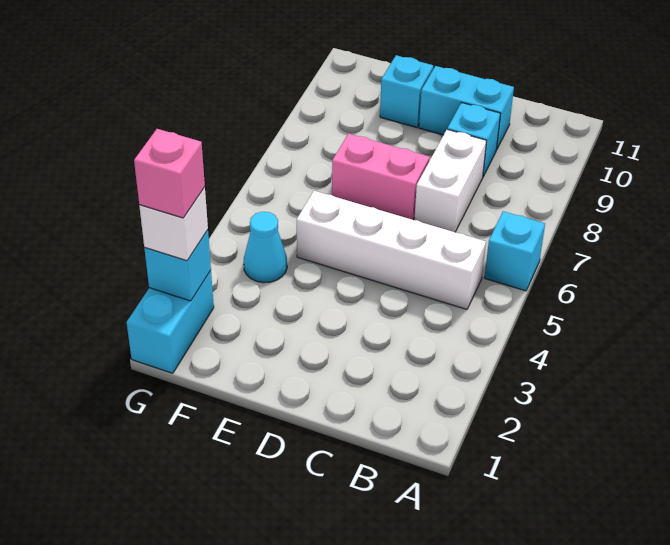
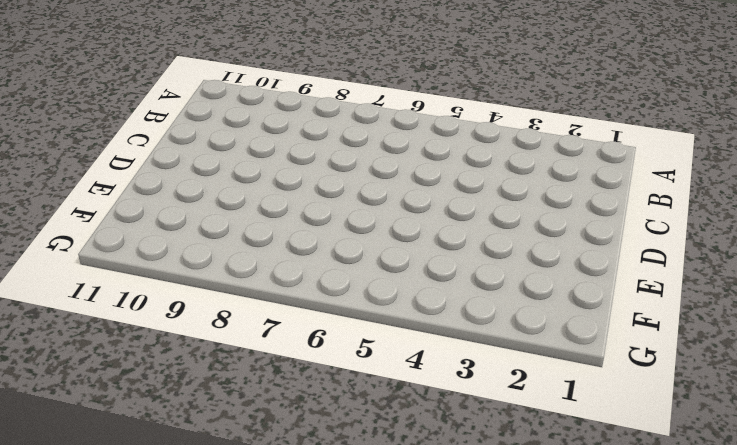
none -> cyan brick A6 level 1
none -> white brick B5:E5 level 1
none -> white brick C7:C8 level 1

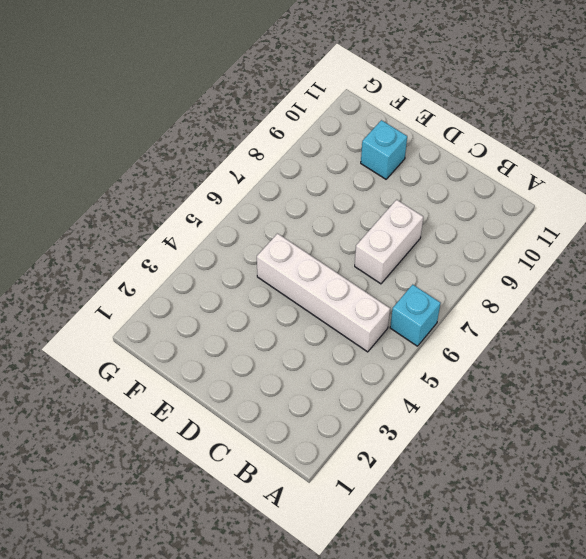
none -> cyan brick C9 level 1
none -> cyan brick C10:D10 level 1
none -> pink brick D7:E7 level 1

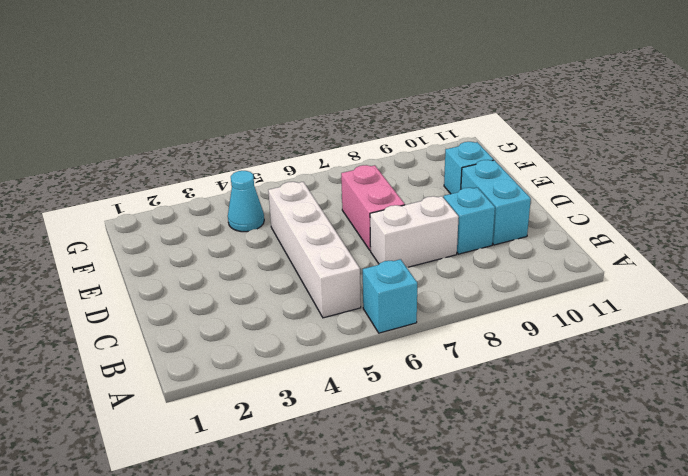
none -> cyan brick G1:G2 level 1
none -> cyan brick G2 level 2
none -> white brick G2 level 3

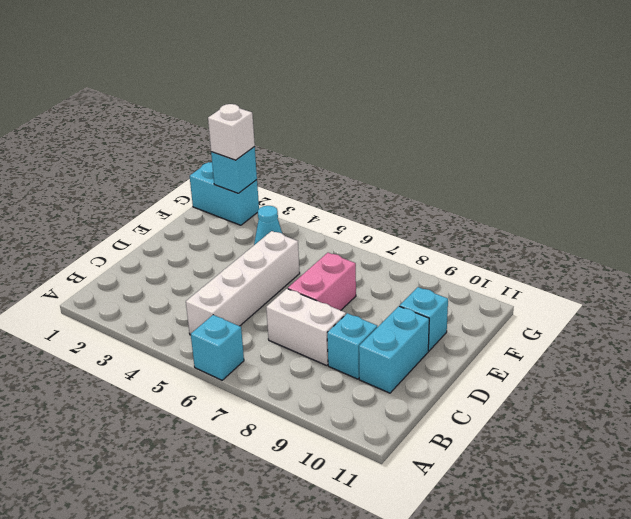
none -> pink brick G2 level 4

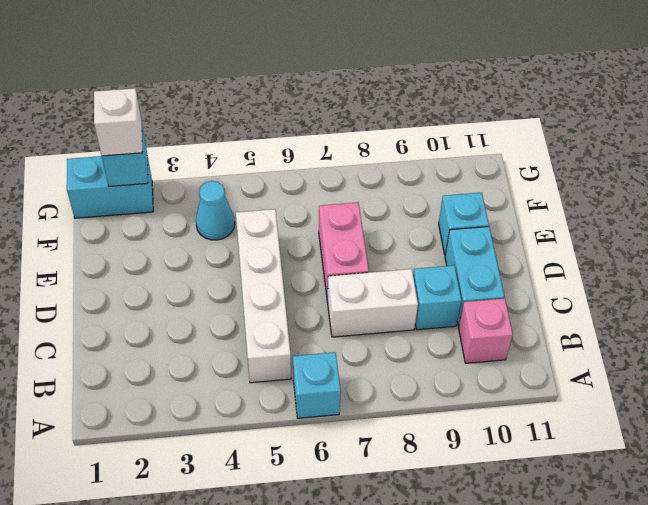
pink brick B10 level 1 -> pink brick G2 level 4

